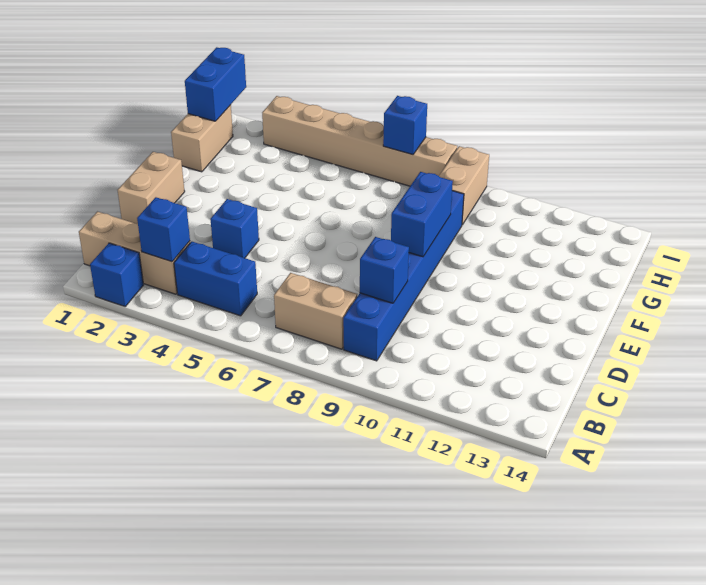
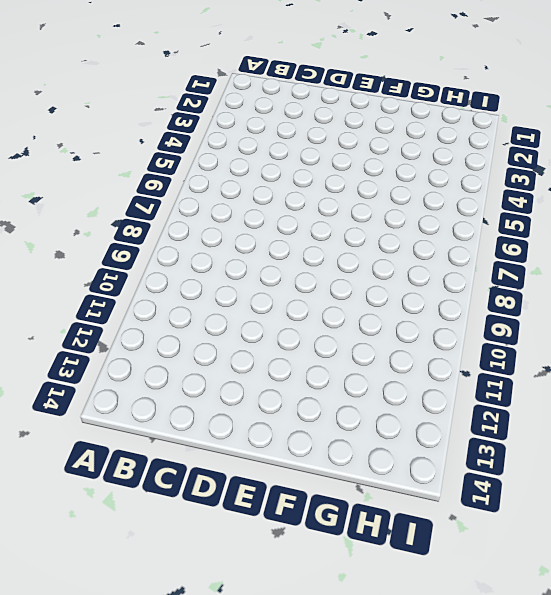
none -> blue brick A2 level 1
none -> tan brick B1:B3 level 1
none -> blue brick B4:B5 level 1

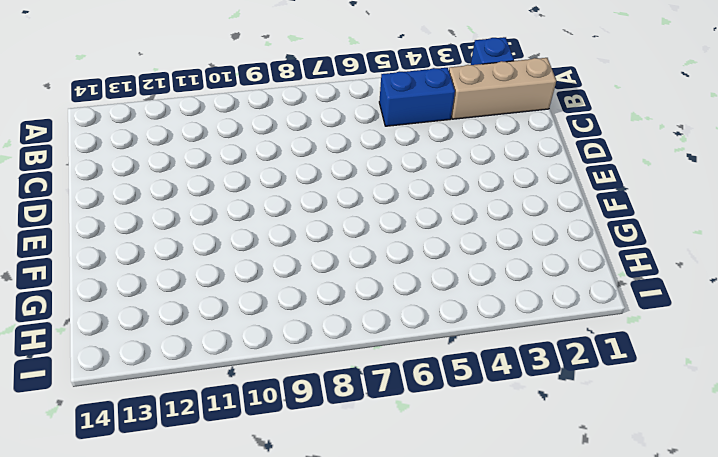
none -> tan brick B7:B8 level 1
none -> blue brick B9:G9 level 1
none -> tan brick D1:E1 level 1

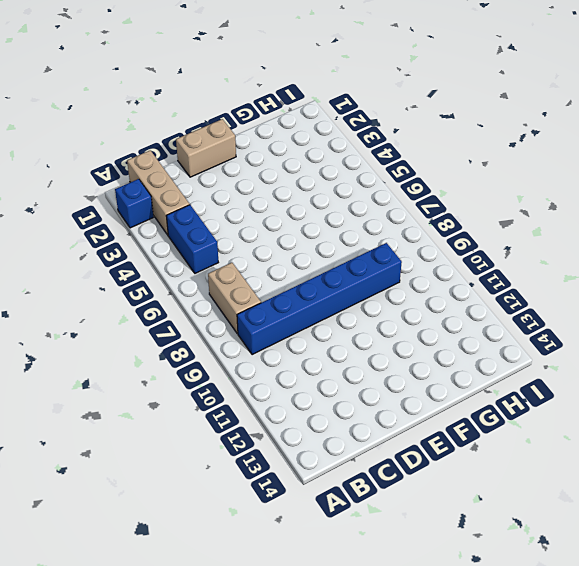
none -> blue brick D4 level 1
none -> tan brick G1:H1 level 1
none -> tan brick H9:I9 level 1

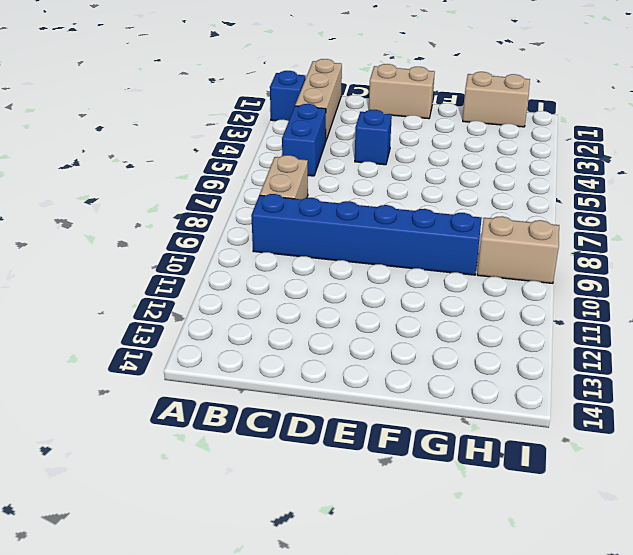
none -> tan brick I3:I8 level 1
none -> blue brick B3 level 2
none -> blue brick C9 level 2

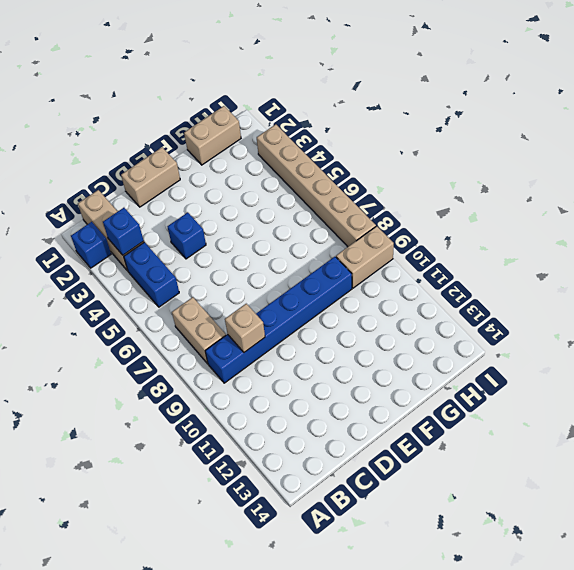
tan brick C9 level 2 -> blue brick C9 level 2
none -> blue brick E9:F9 level 2
none -> blue brick H1:I1 level 2
none -> blue brick I7 level 2

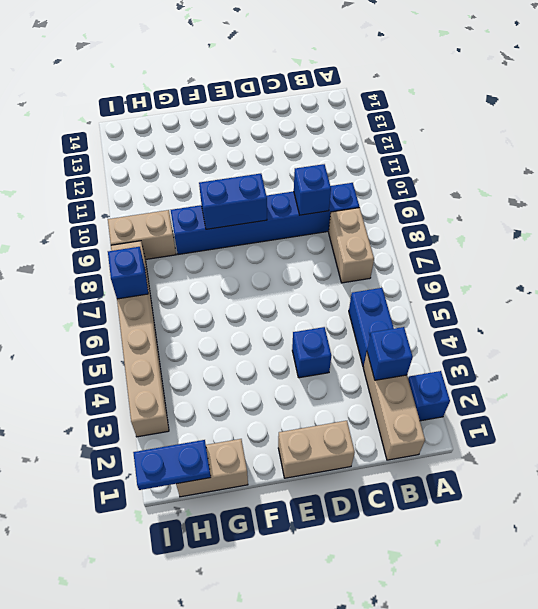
blue plate H1:I1 level 2 -> blue brick H1:I1 level 2

